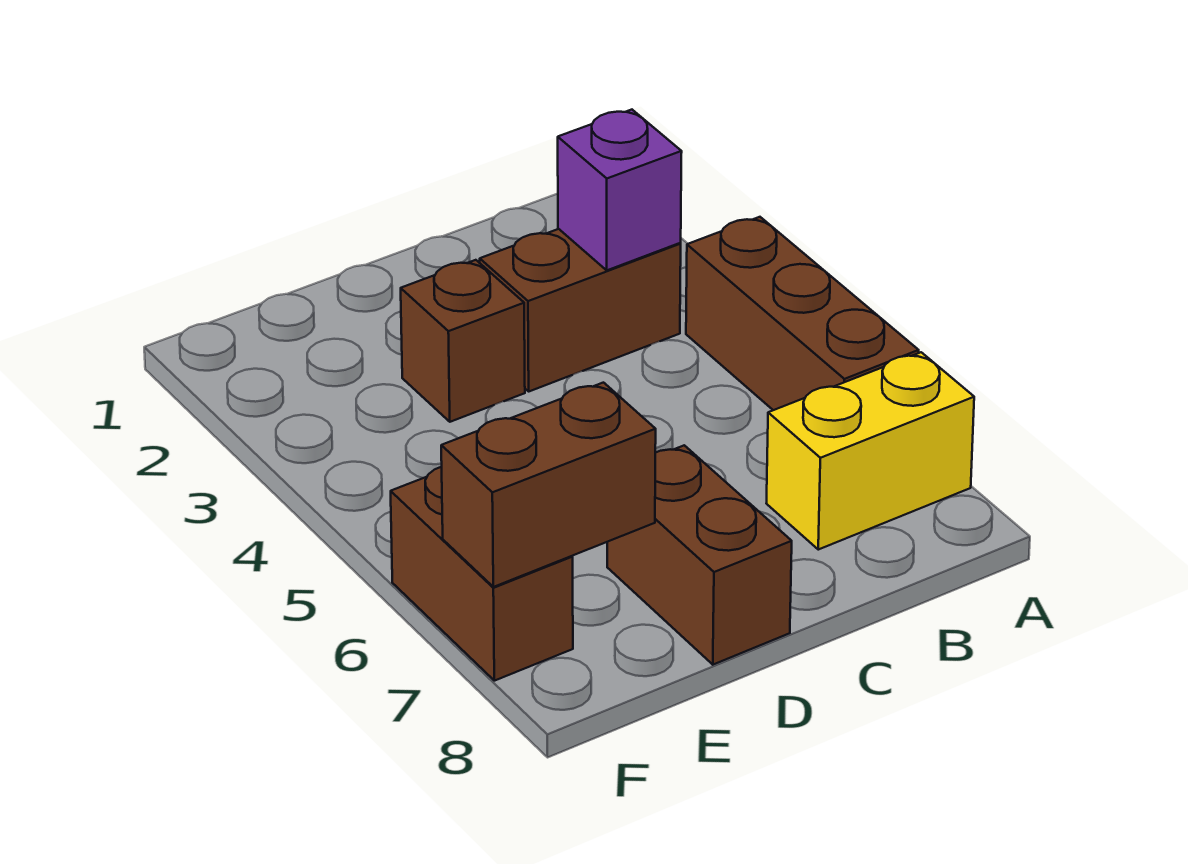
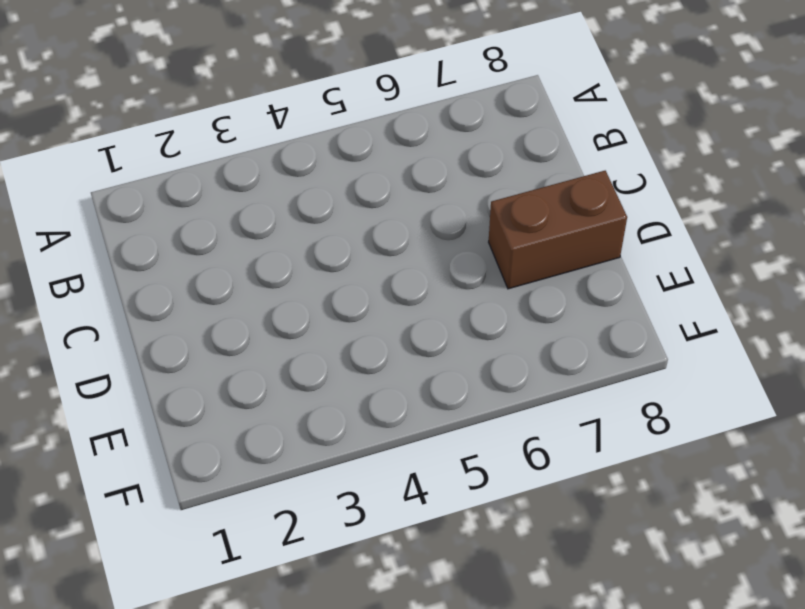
none -> brown brick A4:A6 level 1
none -> yellow brick A7:B7 level 1

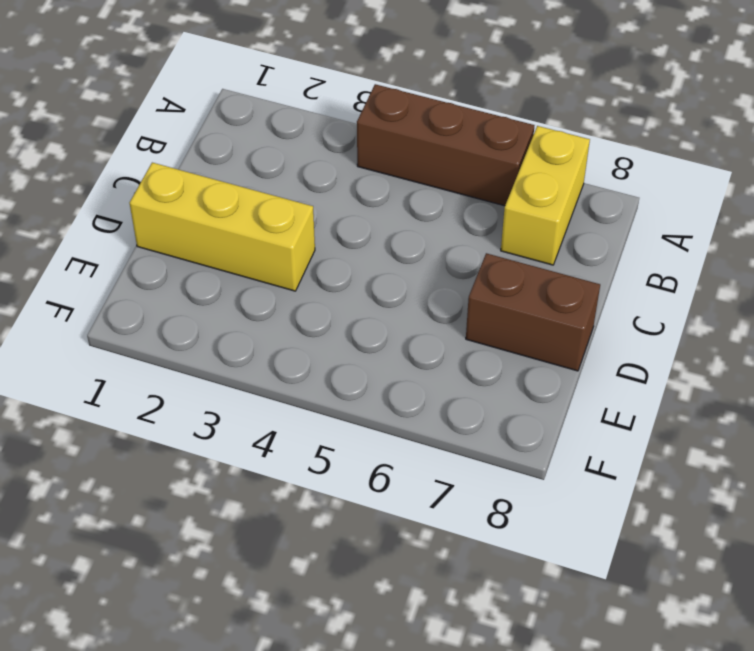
yellow brick D1:D3 level 1 -> brown brick D3 level 1
none -> brown brick B3:C3 level 1
none -> brown brick F6:F7 level 1

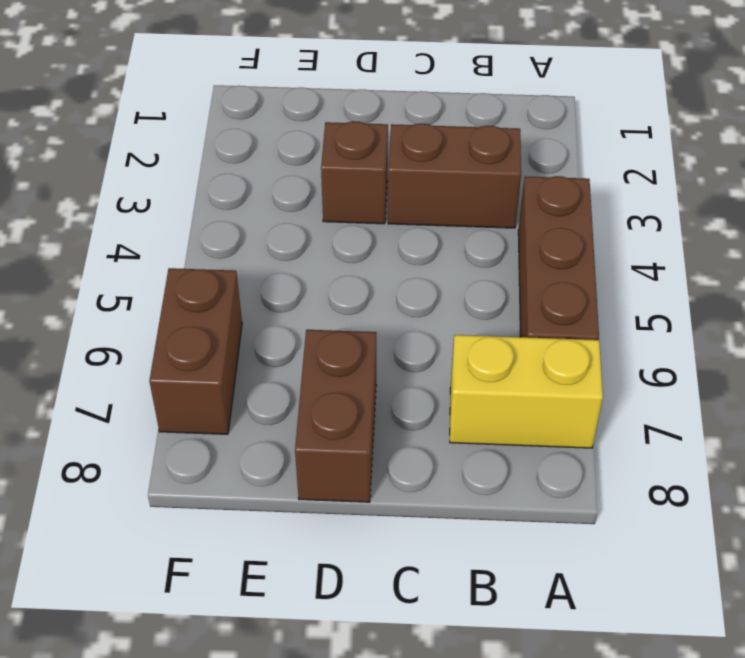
none -> purple brick B3 level 2
none -> brown brick E7:F7 level 2

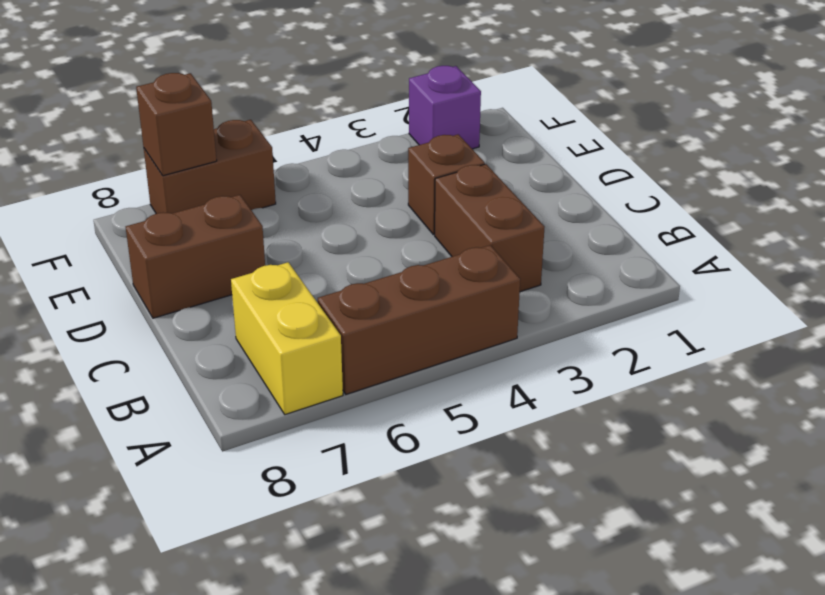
purple brick F2 level 1 -> purple brick B3 level 2
brown brick F7 level 2 -> brown brick E7:F7 level 2

